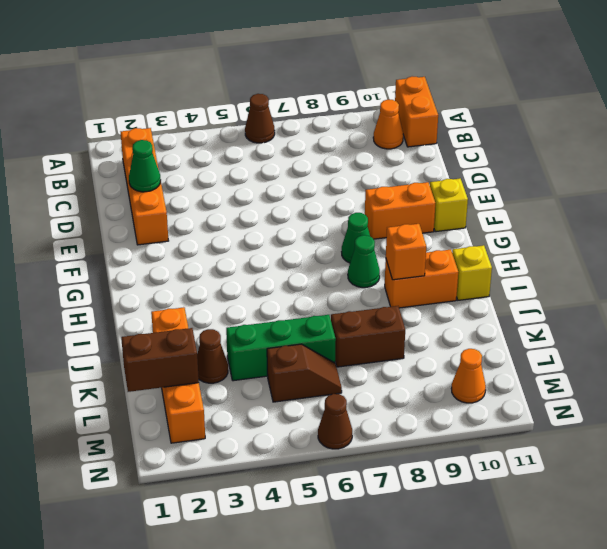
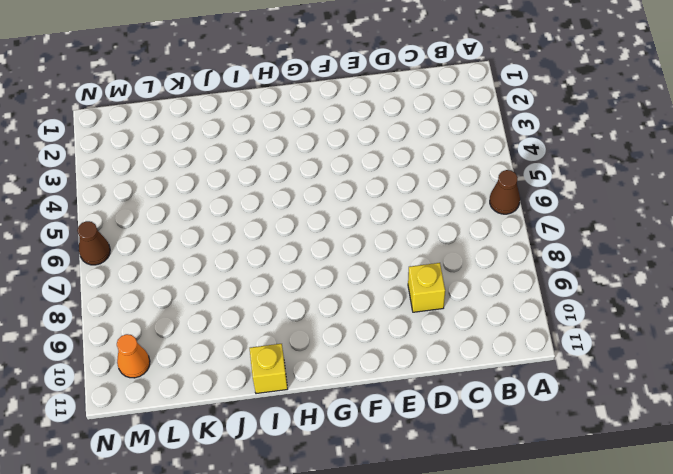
yellow brick D9 level 1 -> yellow brick F11 level 1
none -> orange brick A11:B11 level 1
none -> orange brick B2:E2 level 1
none -> orange cone B10 level 1

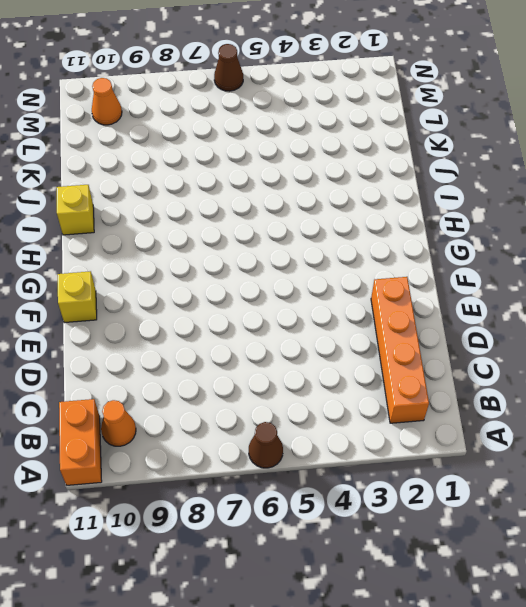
none -> orange brick F9:F10 level 1
none -> green cone G8 level 1
none -> green cone H8 level 1

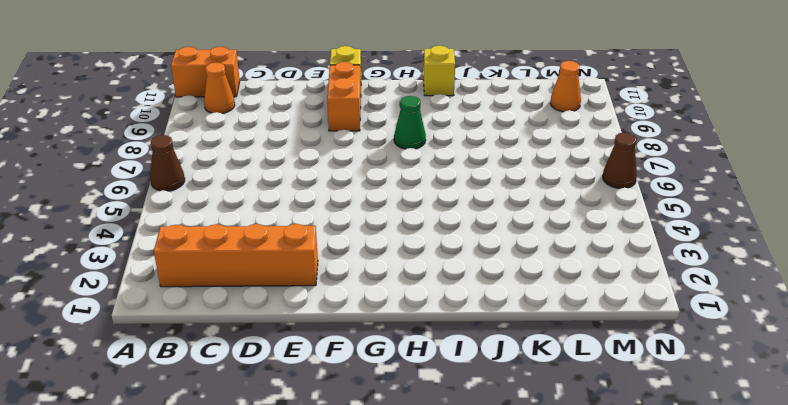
none -> green cone G8 level 1
none -> orange brick I9:I10 level 1
none -> orange brick J2:M2 level 1

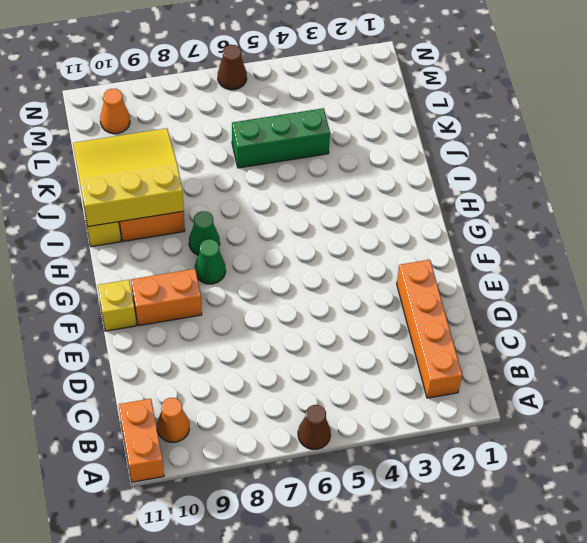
yellow slope I9:K11 level 2 top I -> orange brick I9 level 2
none -> orange brick J2:M2 level 1
none -> brown cone K3 level 1
none -> brown brick K7:K8 level 1

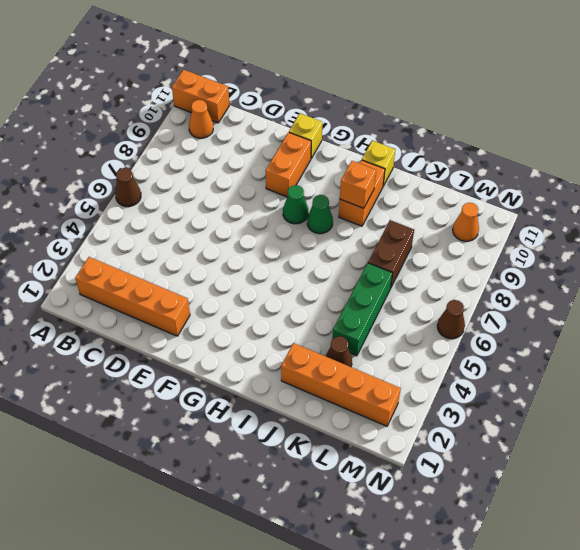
none -> brown slope L5:L6 level 1 top 5
none -> green cone D2 level 2
none -> brown brick L1:L2 level 2

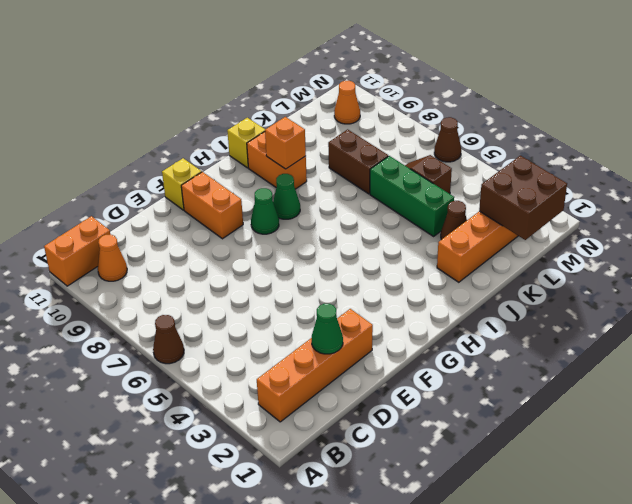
brown brick L1:M2 level 2 -> brown brick L1:L2 level 2

